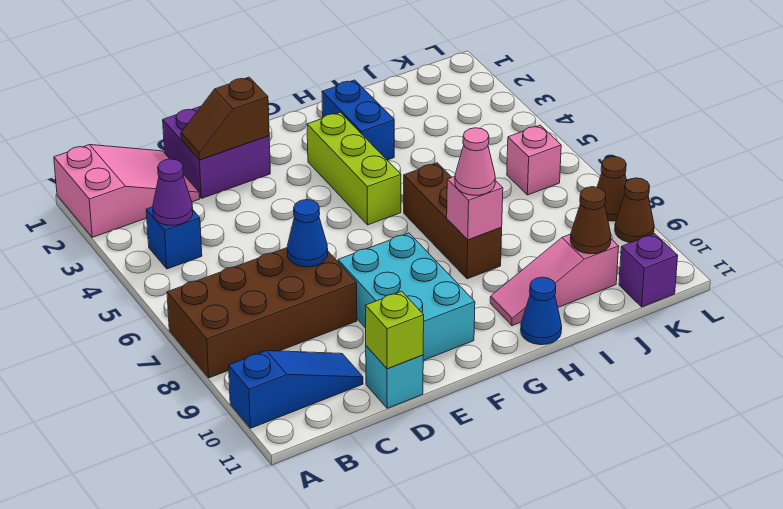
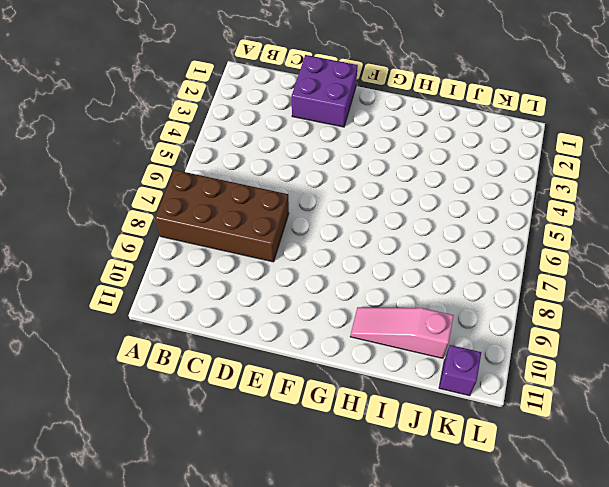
none -> pink slope A1:C2 level 1 top A
none -> blue slope A10:C10 level 1 top A
none -> blue brick B4 level 1

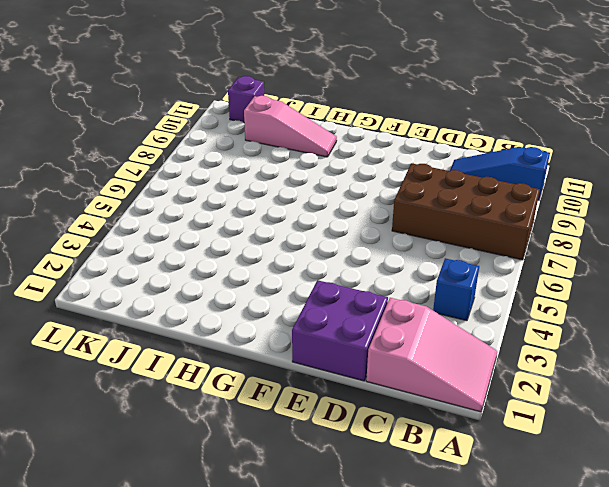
pink slope A1:C2 level 1 top C -> pink slope A1:C2 level 1 top A
none -> cyan brick D11 level 1
none -> cyan brick E8:F10 level 1
none -> lime brick G3:G5 level 1

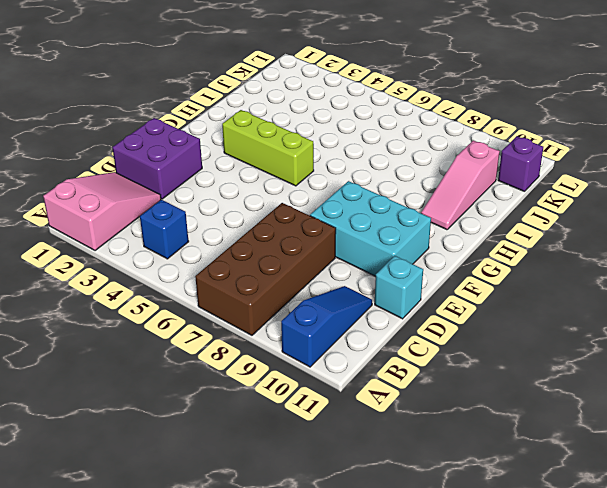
none -> blue brick H2:H3 level 1
none -> brown brick H6:H8 level 1
none -> blue cone H11 level 1

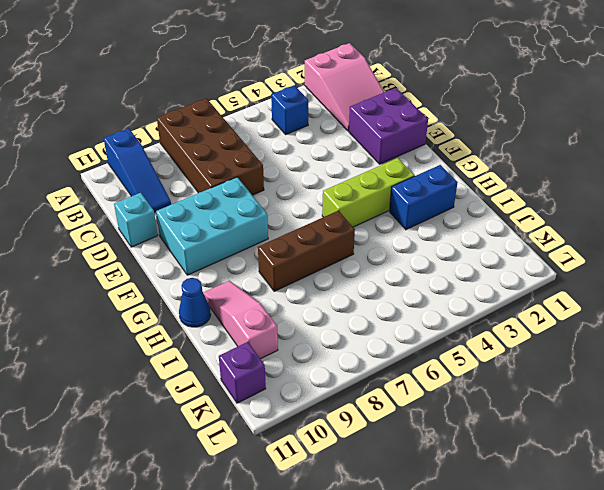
none -> pink brick K6 level 1
none -> brown cone L8 level 1
none -> brown cone L9 level 1

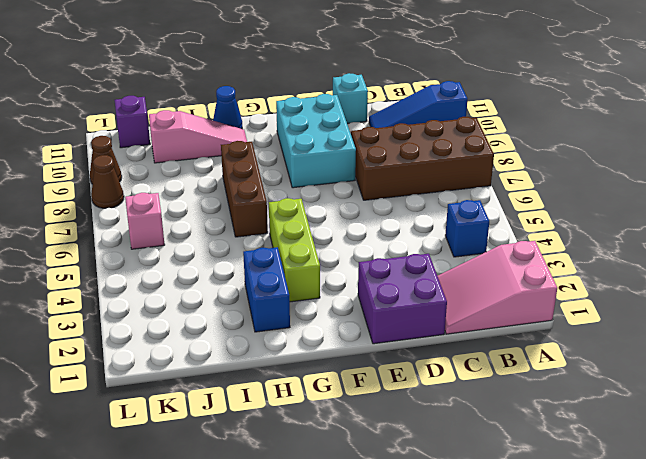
none -> purple cone B4 level 2
none -> brown slope D2:E2 level 2 top E
none -> blue cone D7 level 2

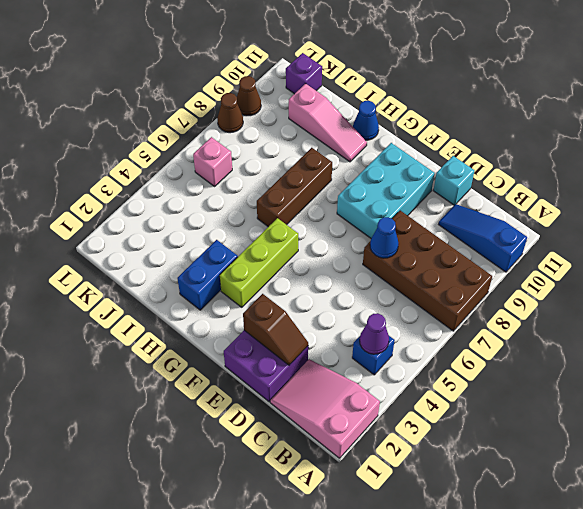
none -> lime brick D11 level 2
none -> pink brick H8 level 2
none -> brown cone J10 level 2

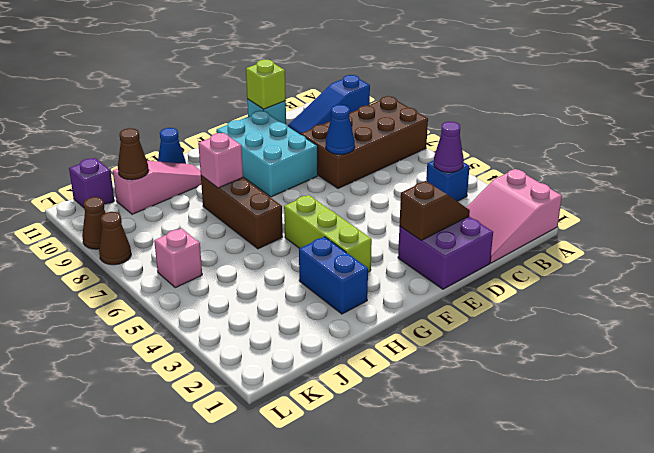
none -> pink cone H8 level 3

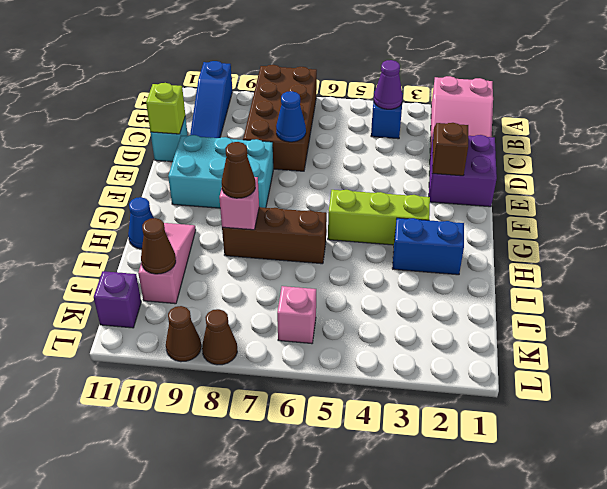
brown cone H8 level 3 -> pink cone H8 level 3

